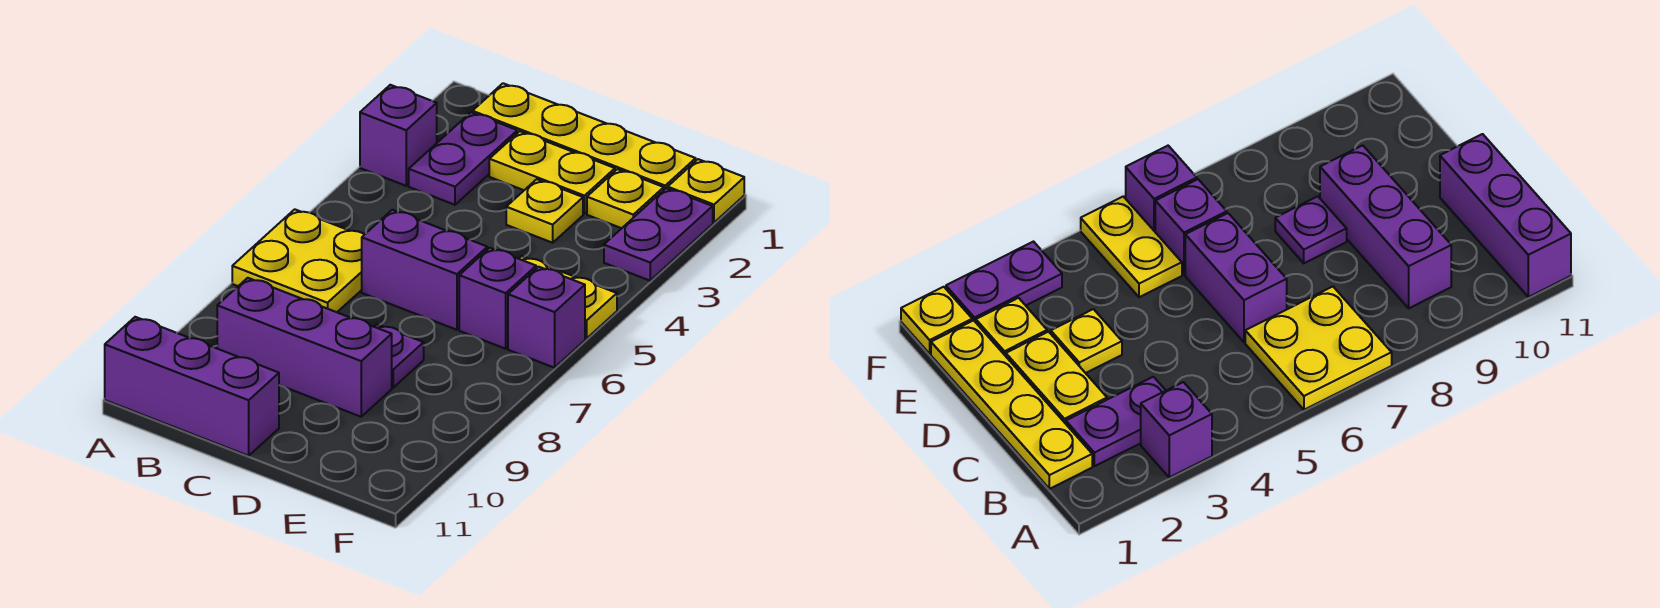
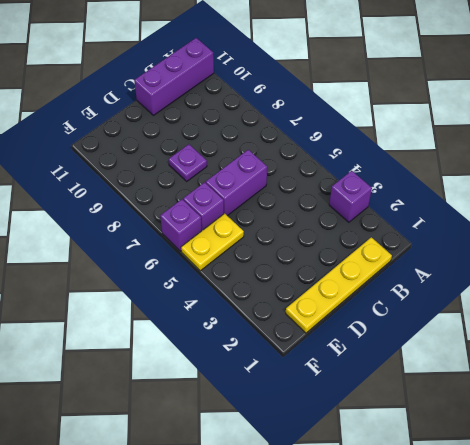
none -> yellow plate A6:B7 level 1
none -> purple plate B2:B3 level 1
none -> purple brick B9:D9 level 1

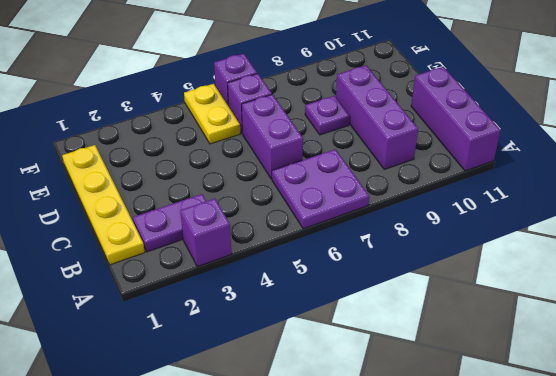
purple plate A6:B7 level 1 -> yellow plate A6:B7 level 1
none -> yellow plate C2:D2 level 1
none -> yellow plate D3 level 1
none -> yellow plate E2 level 1

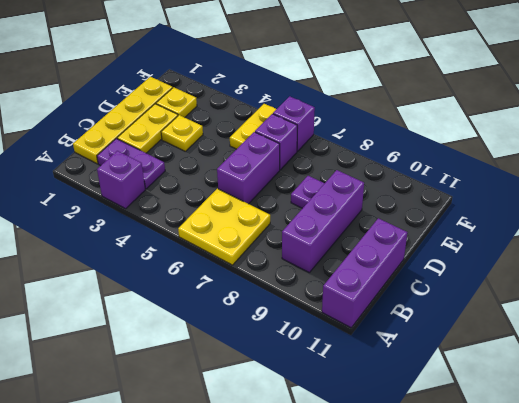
none -> yellow plate F1 level 1
none -> purple plate F2:F3 level 1

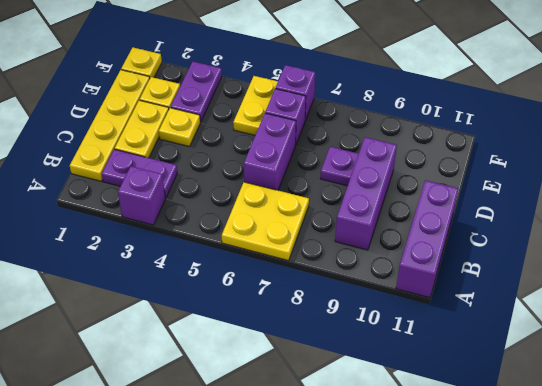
purple plate E3:F3 level 1 -> purple plate F2:F3 level 1

